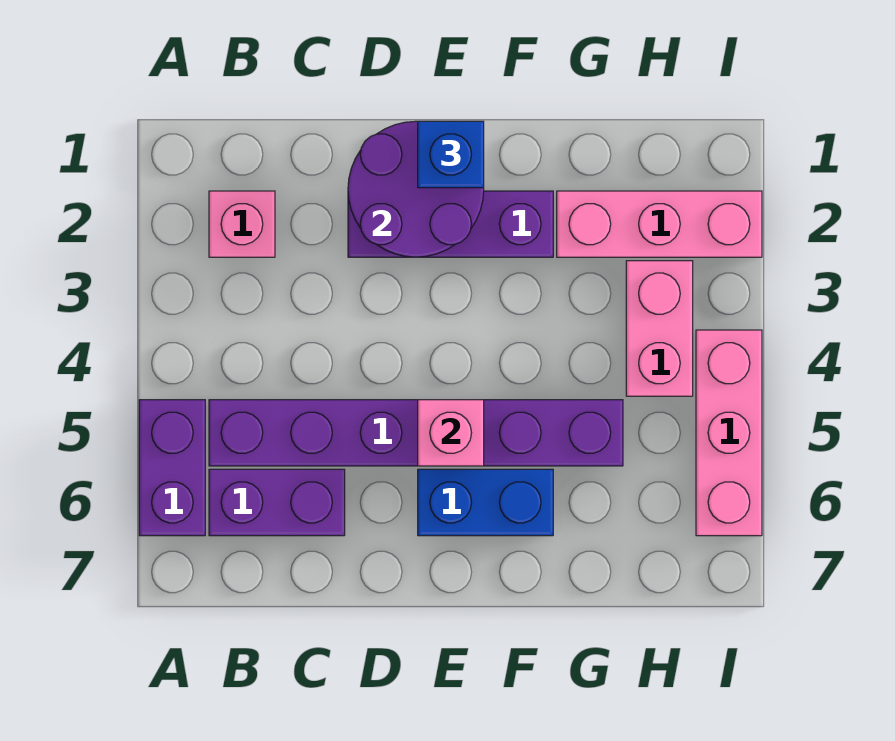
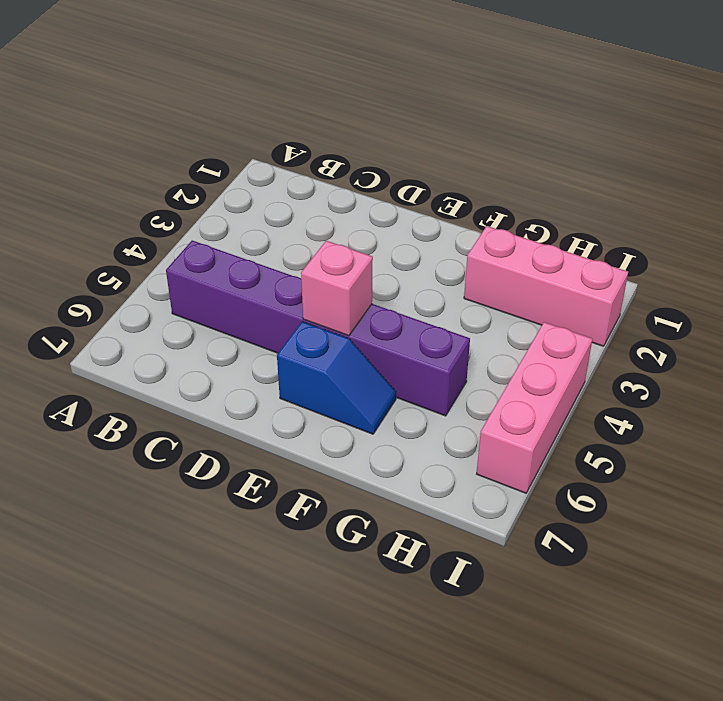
blue slope E6:F6 level 1 top E -> blue brick E6:F6 level 1
none -> purple brick A5:A6 level 1
none -> pink brick B2 level 1
none -> purple brick B6:C6 level 1

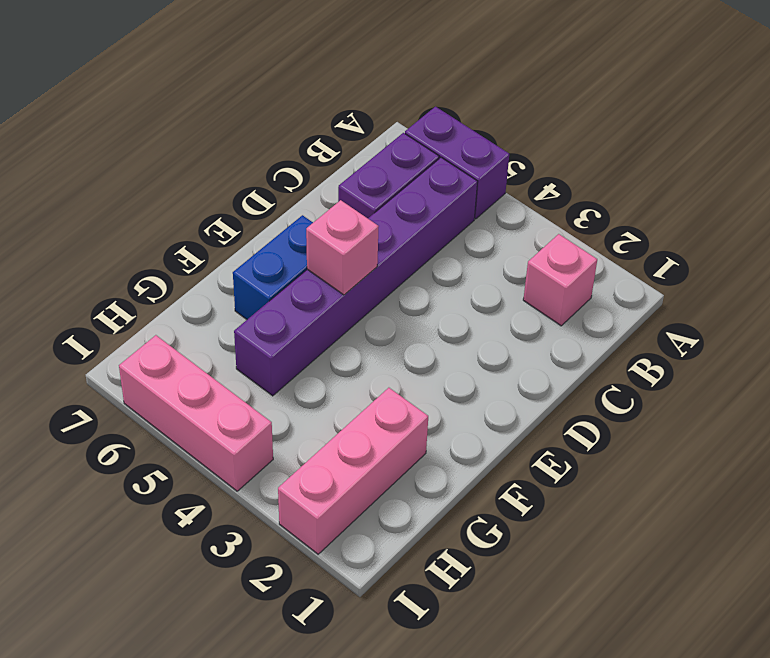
none -> purple brick D2:F2 level 1
none -> pink brick H3:H4 level 1
none -> purple round brick D1:E2 level 2

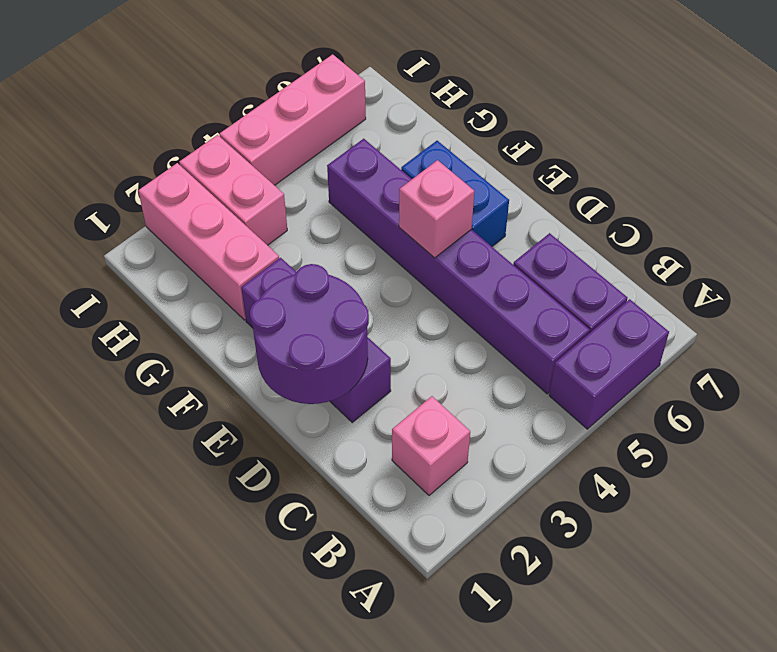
pink brick H3:I3 level 1 -> pink brick H3:H4 level 1
none -> blue brick E1 level 3

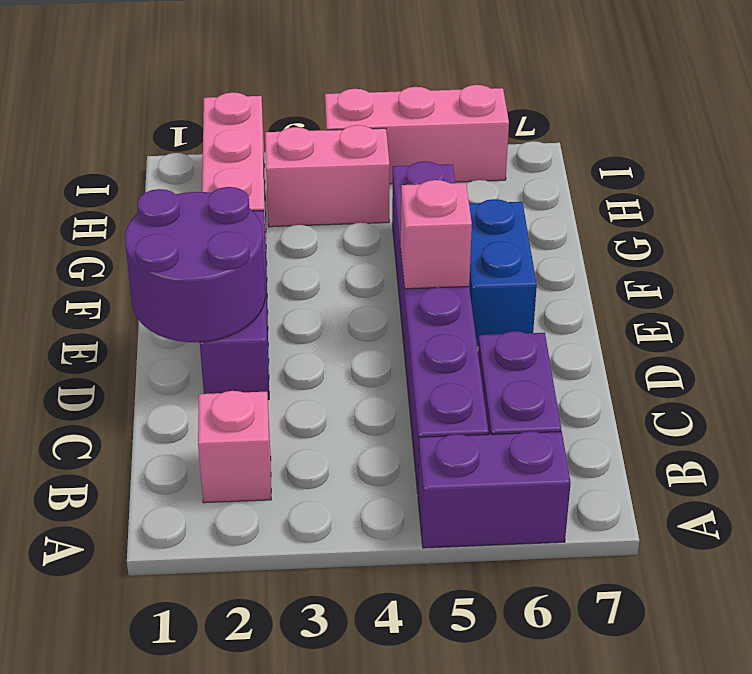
none -> blue brick E1 level 3

